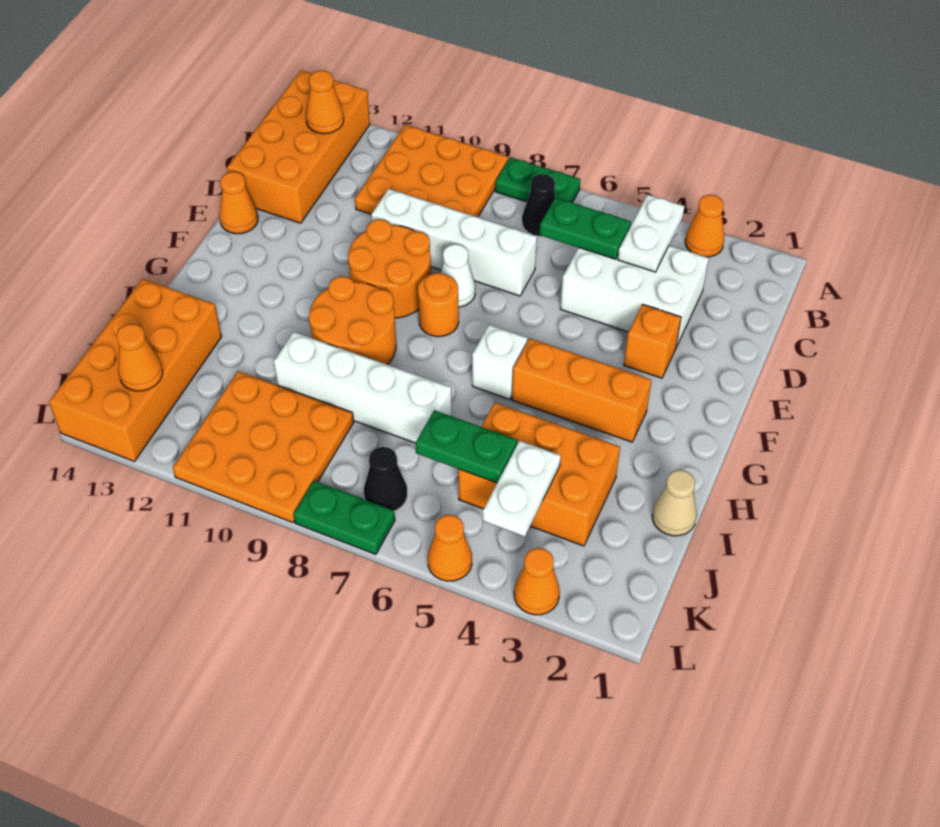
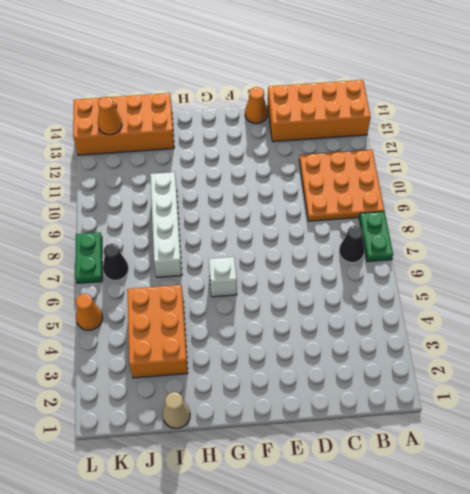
none -> orange cone A3 level 1
none -> white brick C3:D5 level 1
none -> white brick D7:D10 level 1
none -> orange brick E3 level 1

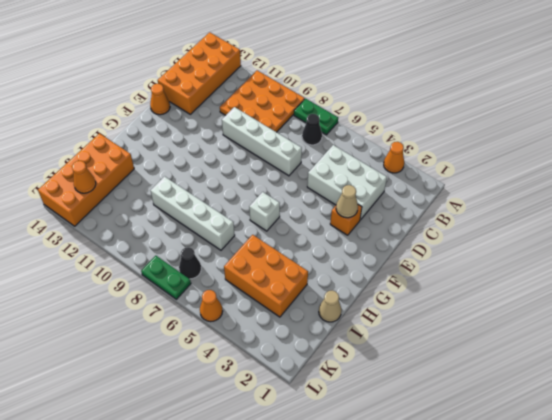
tan cone E3 level 2 -> none
none -> white cone E8 level 1
none -> orange round brick E9:F10 level 1
none -> orange round brick F8 level 1
none -> orange brick G3:G5 level 1

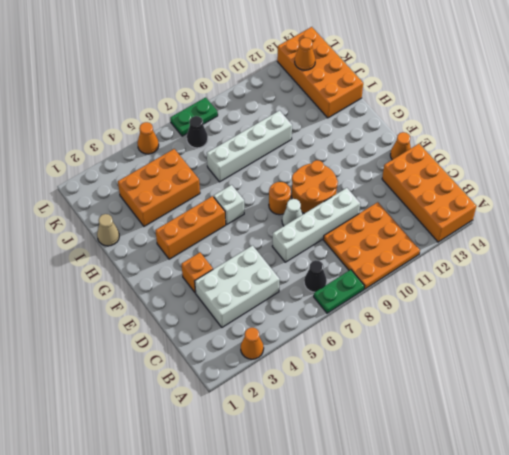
none -> orange round brick G9:H10 level 1
none -> orange plate J9:L11 level 1
none -> orange cone L3 level 1
none -> white plate B4:C4 level 2

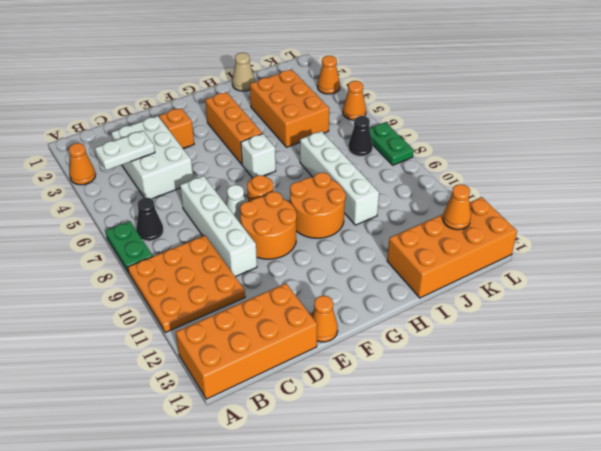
none -> orange plate J9:L11 level 1
none -> orange cone B13 level 2
none -> green plate C5:C6 level 2
none -> white plate J4:K4 level 2

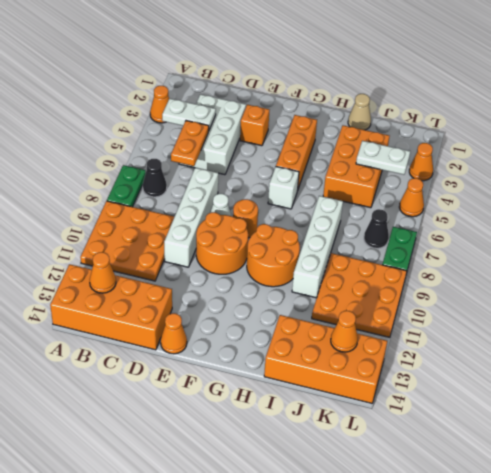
orange plate C5:C6 level 2 -> green plate C5:C6 level 2
none -> green plate J5:J6 level 2

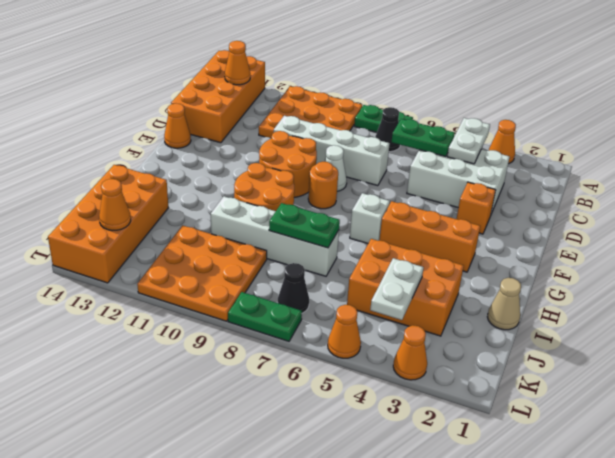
green plate I7:I8 level 2 -> green plate J5:J6 level 2

